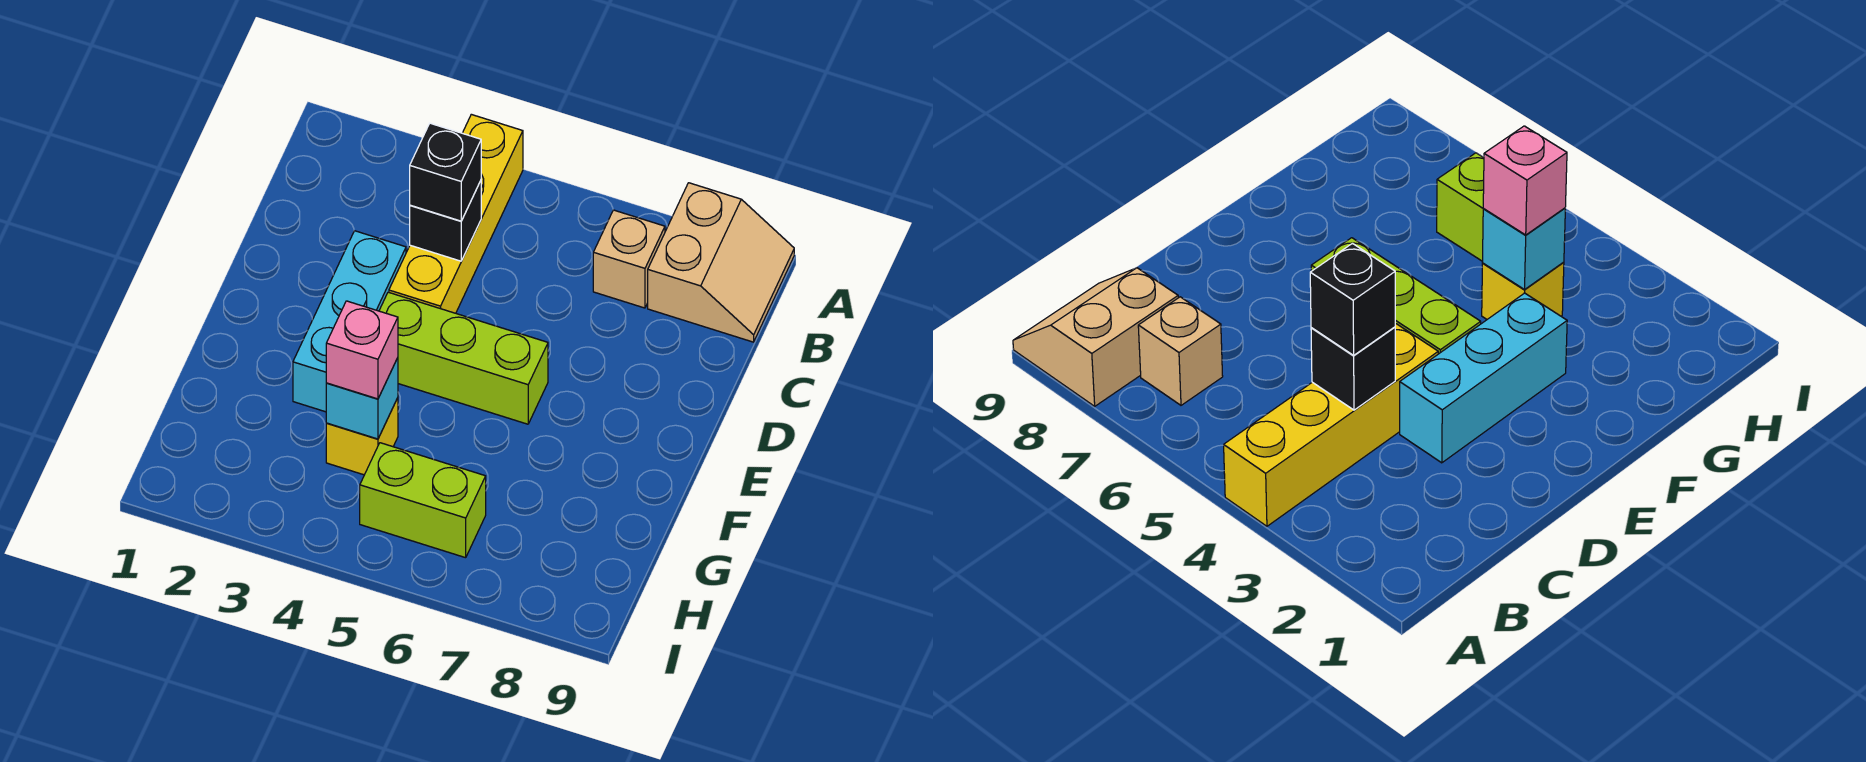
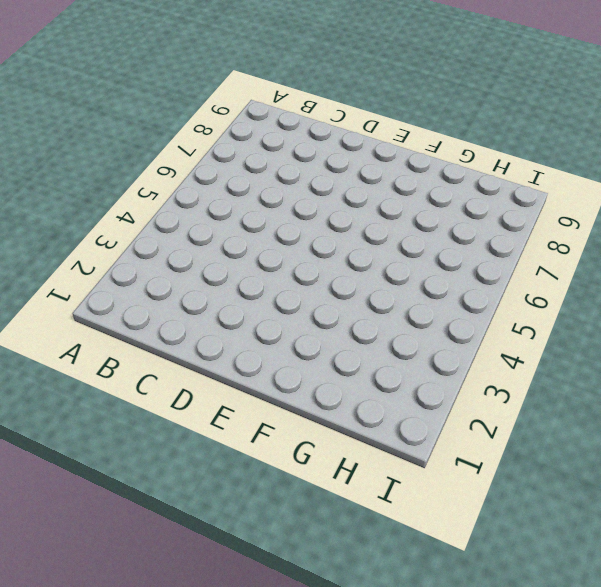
none -> yellow brick A4:D4 level 1
none -> tan slope A8:B9 level 1 top 8

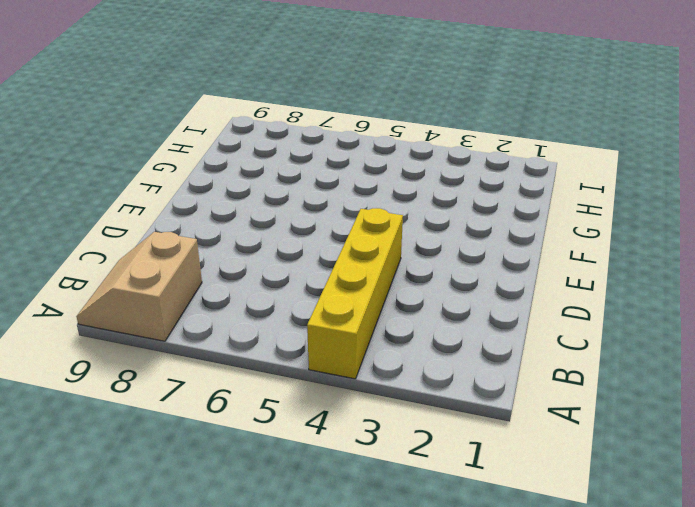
none -> tan brick B7 level 1
none -> cyan brick D3:F3 level 1

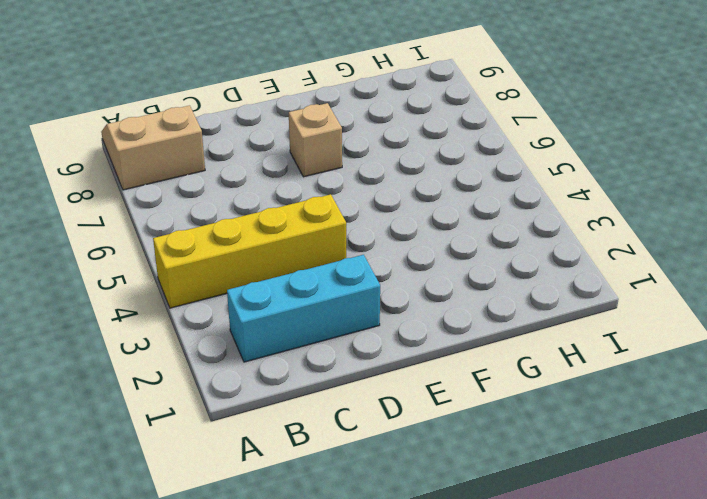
cyan brick B2:D2 level 1 -> cyan brick D3:F3 level 1
tan brick E7 level 1 -> tan brick B7 level 1
none -> lime brick E4:E6 level 1
none -> yellow brick G4 level 1

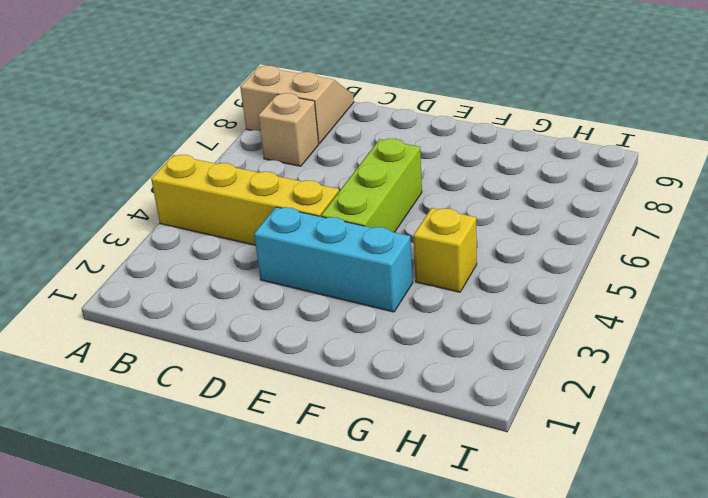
none -> lime brick H5:H6 level 1
none -> black brick C4 level 2

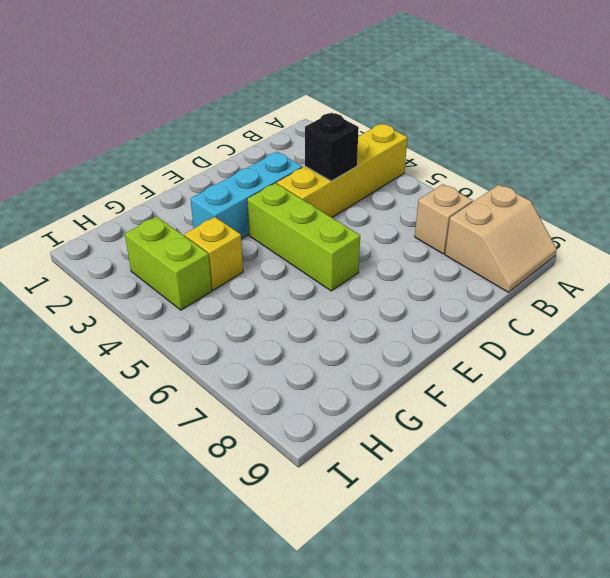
lime brick H3:H4 level 1 -> lime brick H5:H6 level 1
none -> cyan brick G4 level 2
none -> black brick C4 level 3

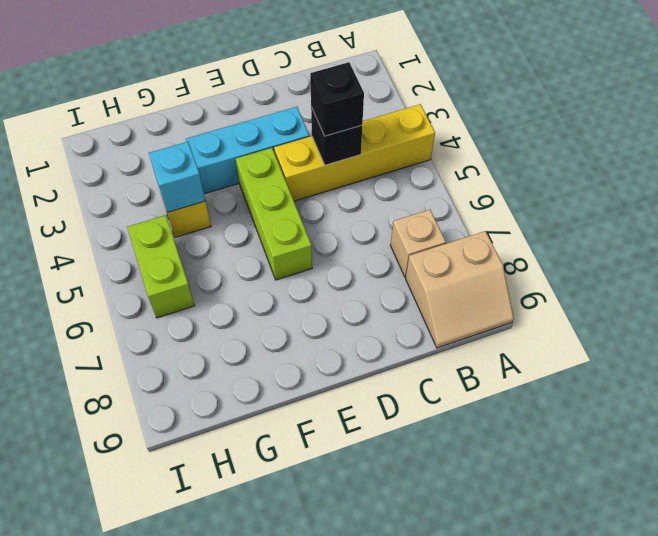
none -> pink brick G4 level 3

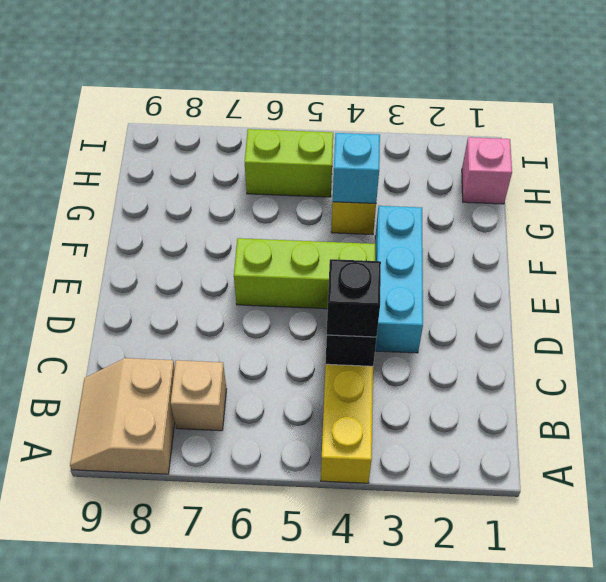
pink brick H1 level 1 -> pink brick G4 level 3

